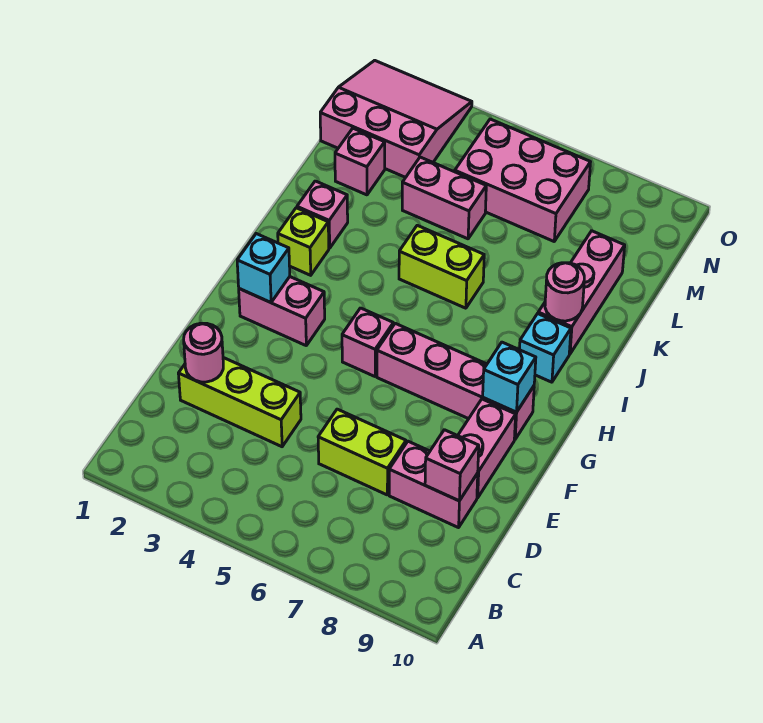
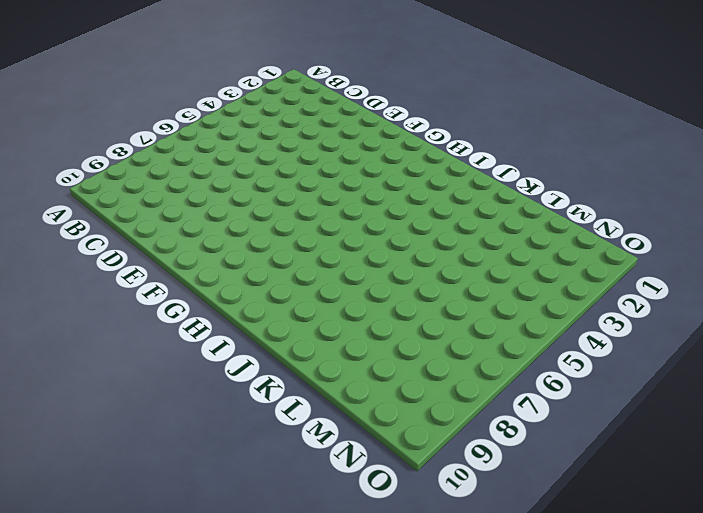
none -> lime brick D2:D4 level 1
none -> lime brick D6:D7 level 1
none -> pink brick D8:D9 level 1

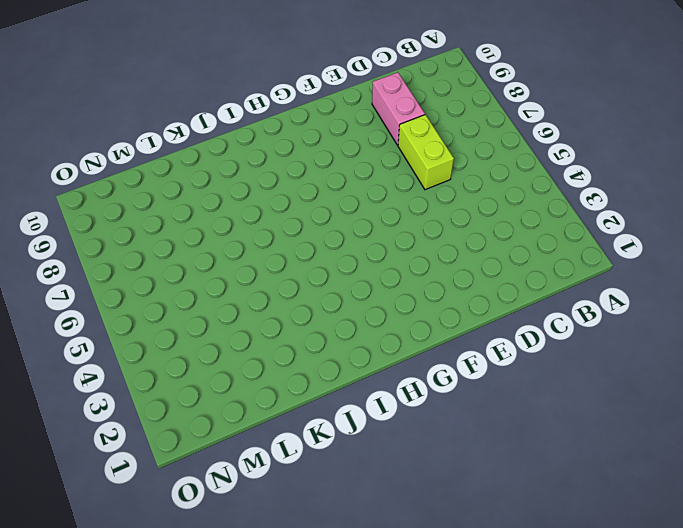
none -> lime brick D2:D4 level 1
none -> pink brick E9:F9 level 1
none -> pink brick G2:G3 level 1

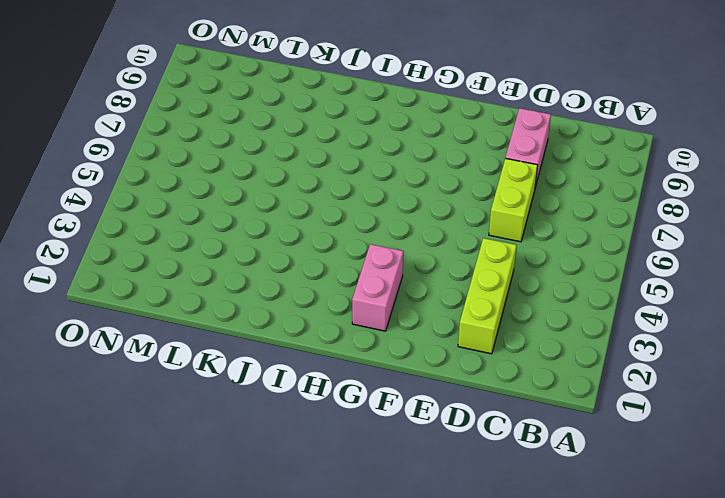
none -> pink brick E9:F9 level 1
none -> pink brick G5 level 1
none -> pink brick G6:G9 level 1

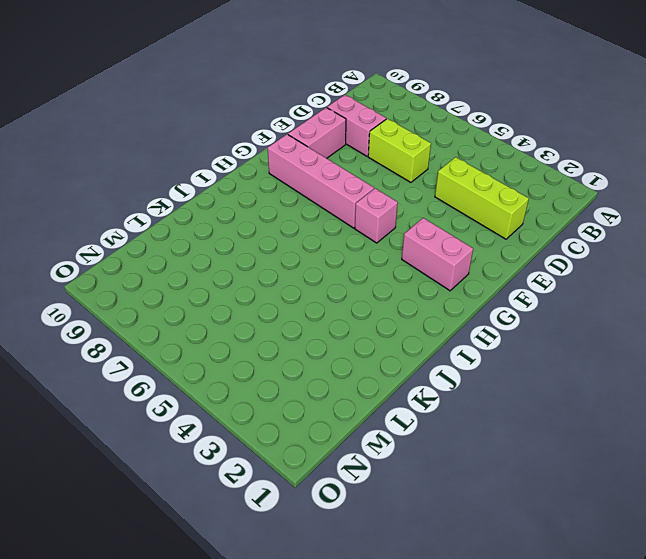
none -> lime brick I2 level 1
none -> cyan brick I9 level 1
none -> pink brick J2 level 1

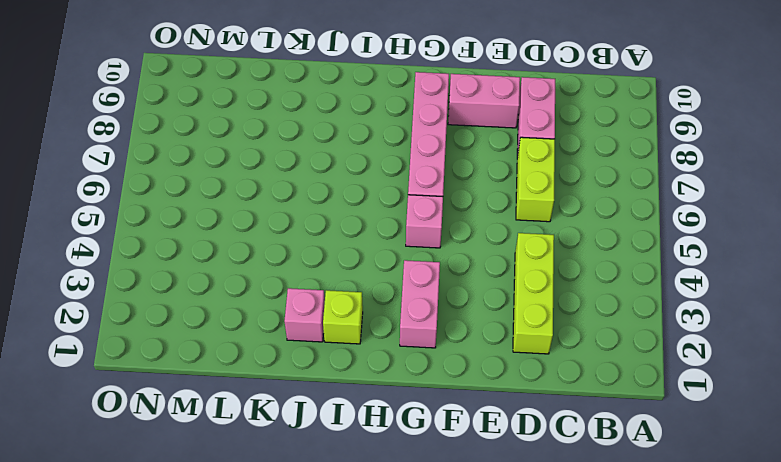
none -> cyan brick I9 level 1
none -> lime brick J5:J6 level 1
none -> pink brick J9:L9 level 1

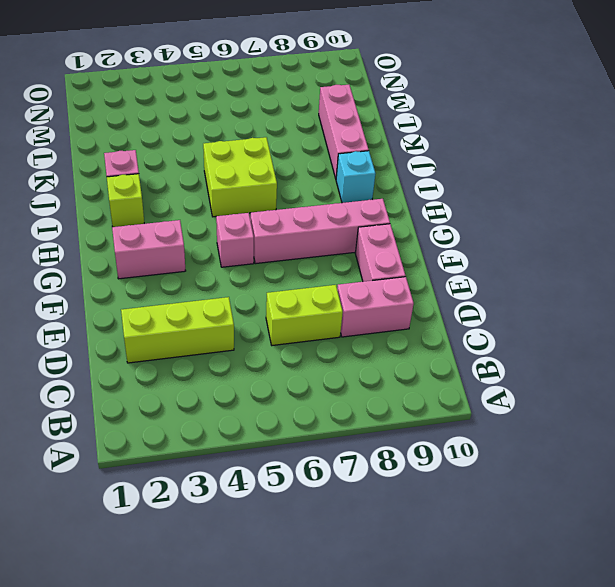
lime brick I5:J6 level 1 -> lime brick J5:J6 level 1
none -> pink brick L2 level 1
none -> pink brick L4:L5 level 1
none -> pink slope M1:O3 level 1 top M

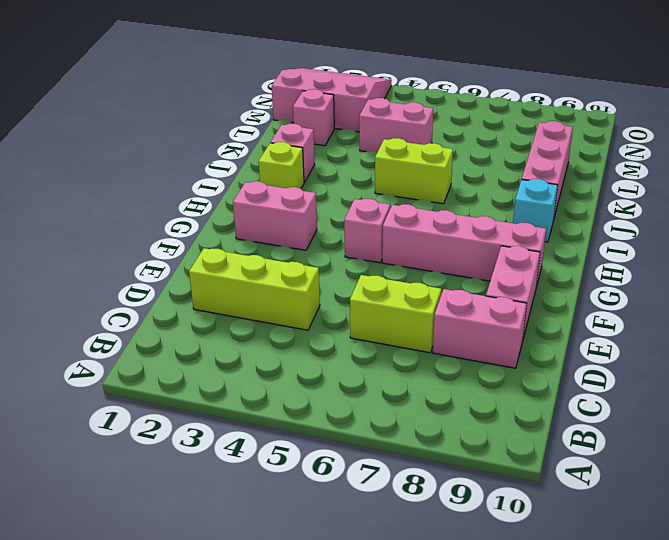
none -> pink brick M5:N7 level 1
none -> pink round brick D2 level 2
none -> pink brick D9 level 2

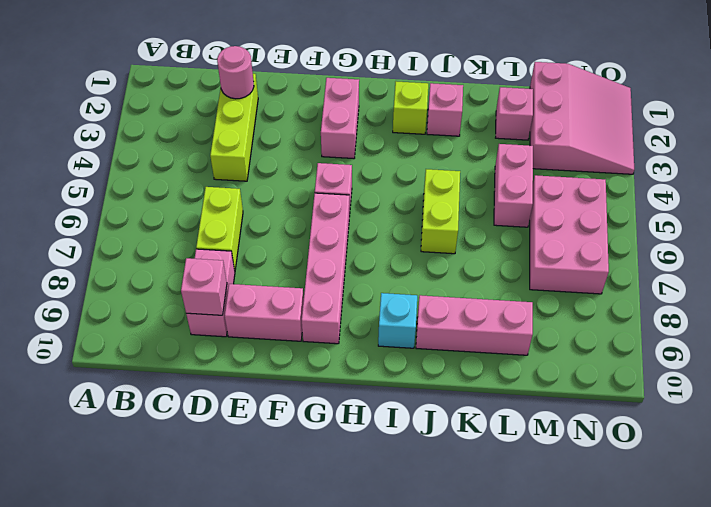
none -> cyan brick G2 level 2
none -> cyan brick G9 level 2
none -> pink round brick J9 level 2

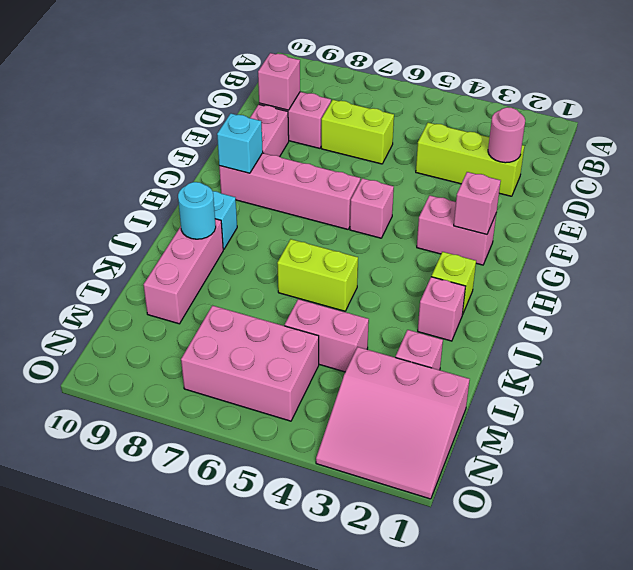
pink brick G2 level 2 -> cyan brick G2 level 2
cyan round brick J9 level 2 -> pink round brick J9 level 2

